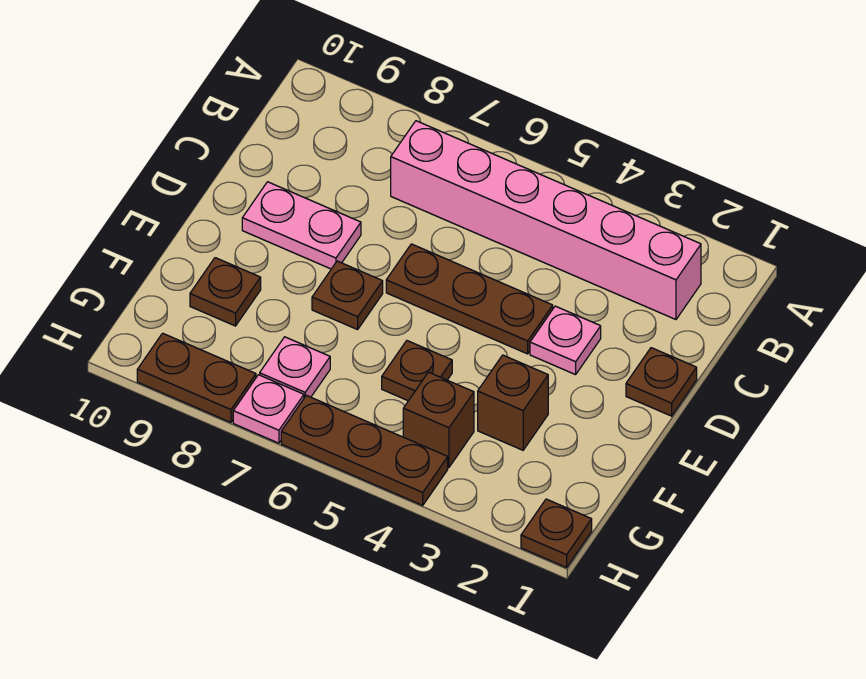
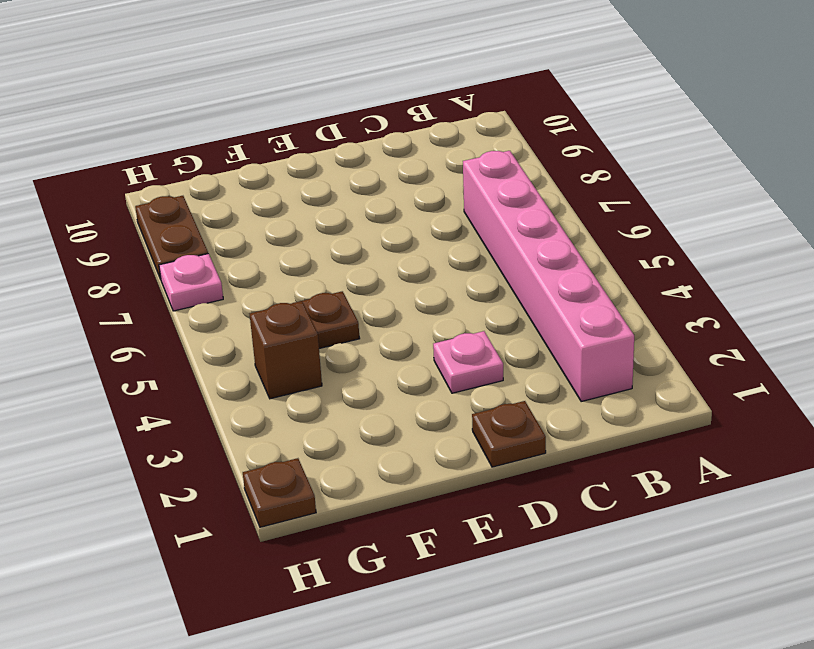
none -> brown plate D4:D6 level 1
none -> pink plate D8:D9 level 1
none -> brown plate E7 level 1

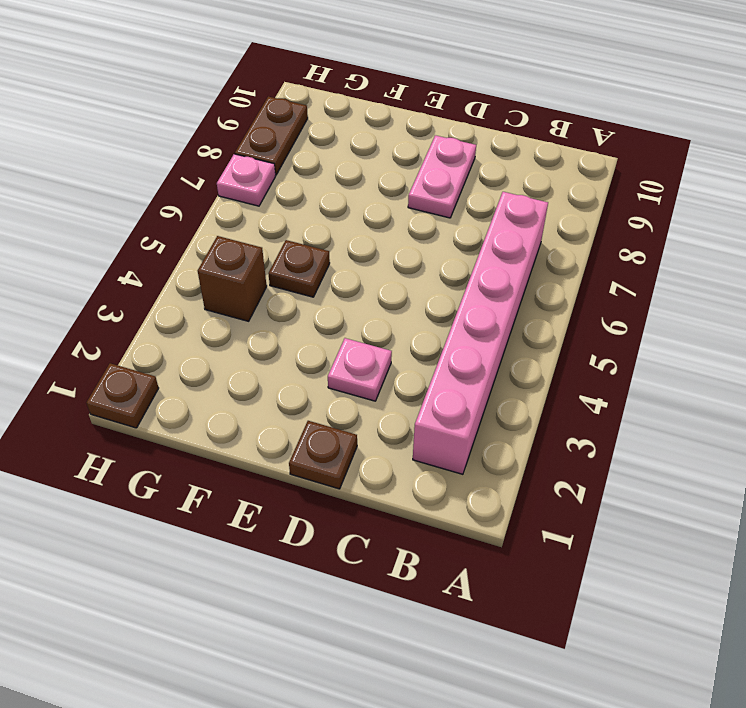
none -> brown plate D4:D6 level 1
none -> brown plate E7 level 1
none -> brown brick F3 level 1

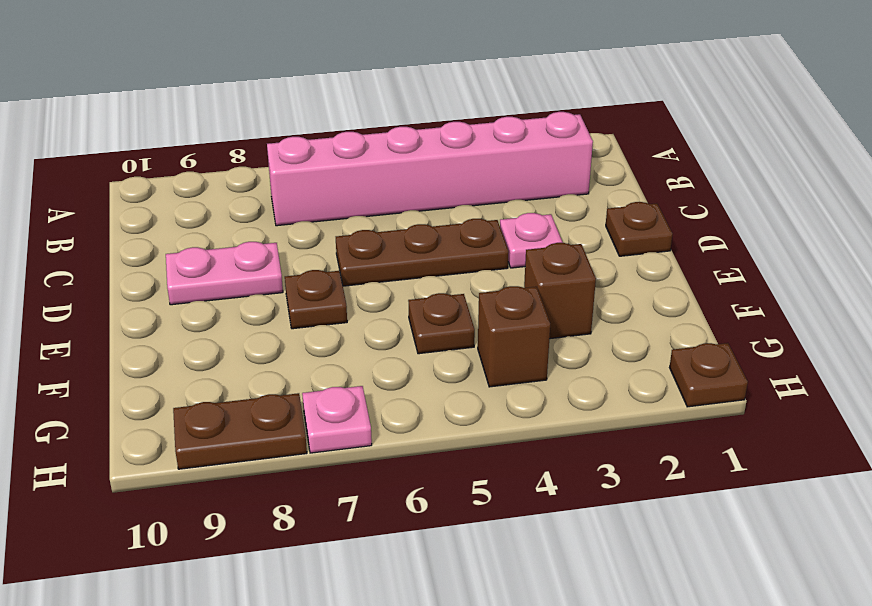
none -> brown plate F9 level 1
none -> pink plate G7 level 1
none -> brown plate H4:H6 level 1

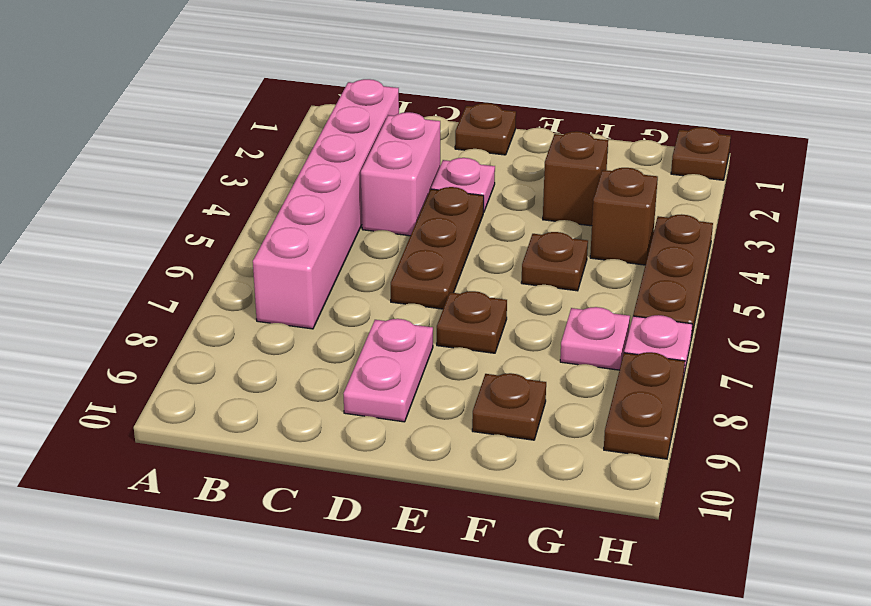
pink brick C3:C4 level 1 -> none

